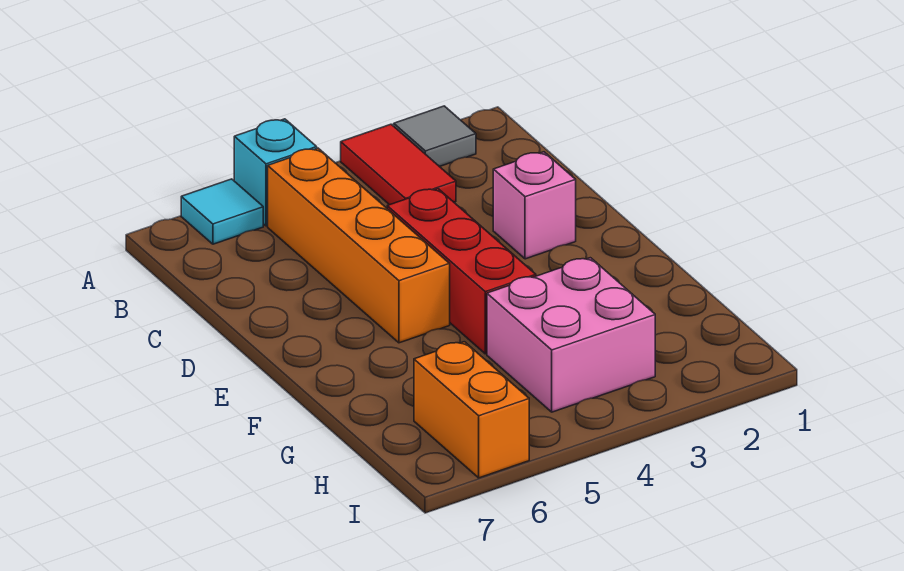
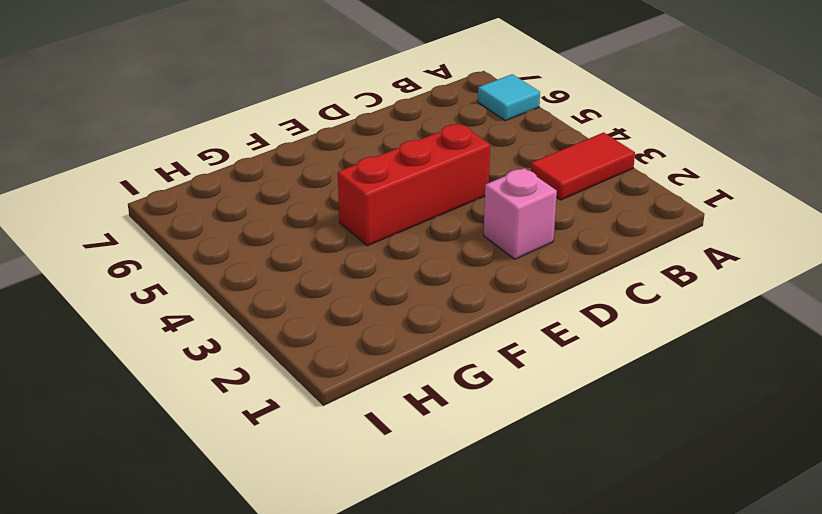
none -> grey tile A2 level 1
none -> cyan brick A5 level 1

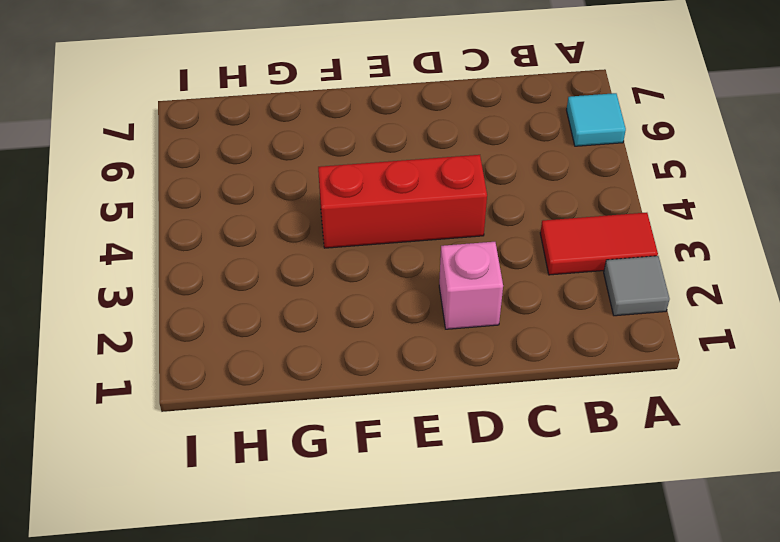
none -> cyan brick A5 level 1
none -> orange brick B5:E5 level 1

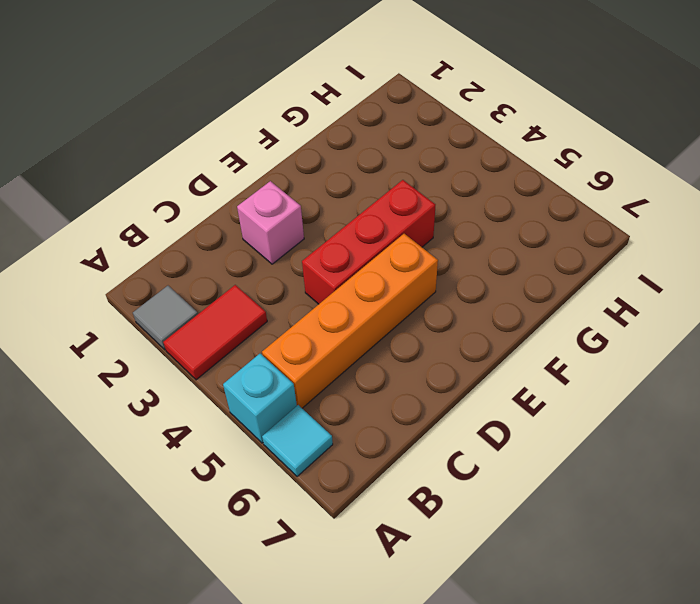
none -> pink brick G3:H4 level 1
none -> orange brick H6:I6 level 1

